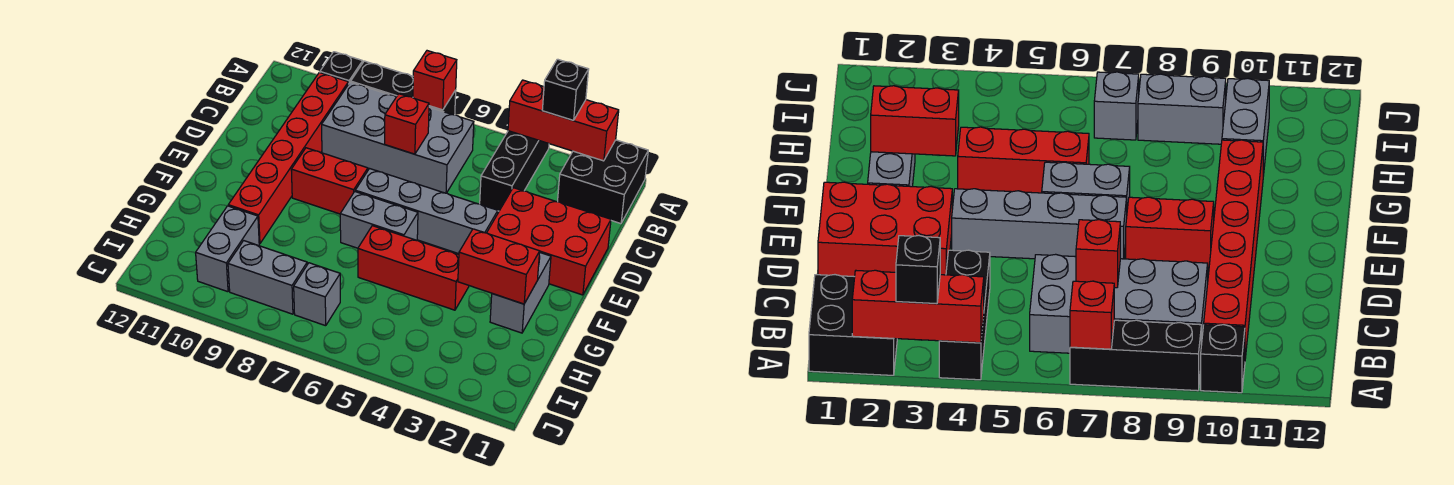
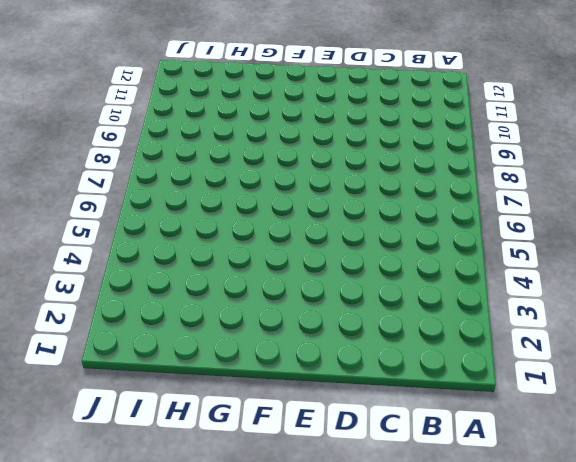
none -> black brick A1:B2 level 1
none -> black brick A4:C4 level 1
none -> black brick A7:A9 level 1

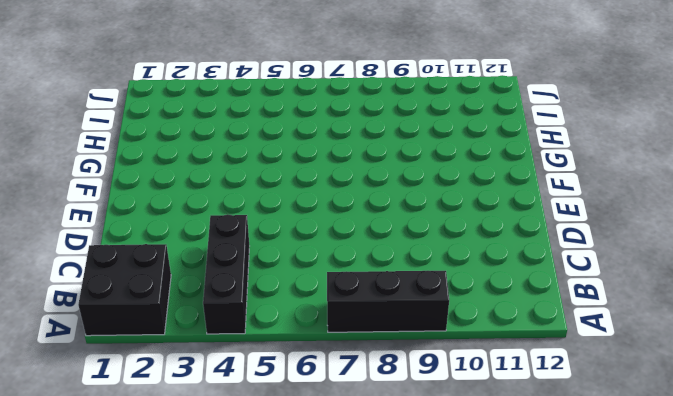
none -> black brick A10 level 1
none -> grey brick B6:C9 level 1
none -> red brick B10:G10 level 1

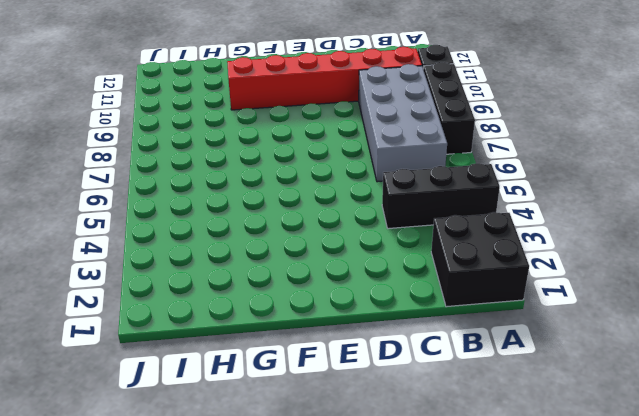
none -> red brick D1:E3 level 1
none -> grey brick E4:E7 level 1
none -> red brick E8:E9 level 1

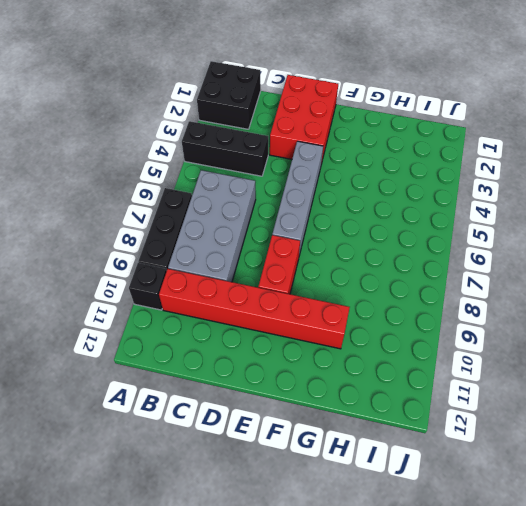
none -> grey brick F2:G2 level 1
none -> grey brick F6:F7 level 1
none -> red brick G4:G6 level 1

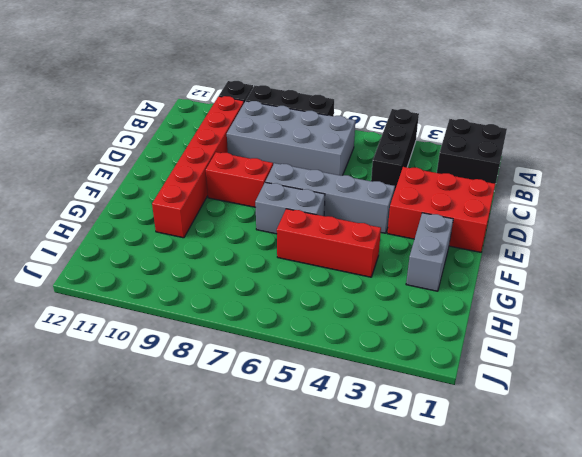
none -> grey brick H10:I10 level 1
none -> grey brick I7 level 1
none -> grey brick I8:I9 level 1

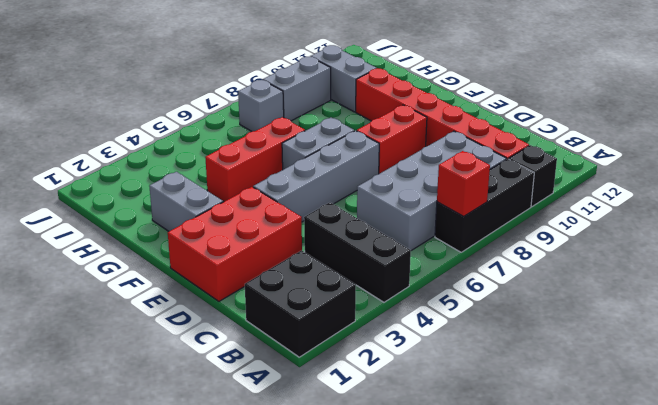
none -> red brick A2:A4 level 2
none -> red brick C7 level 2
none -> red brick G2:G3 level 2

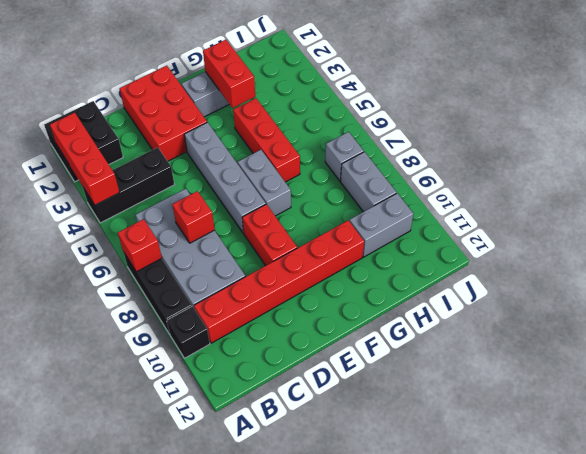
none -> black brick A3 level 3

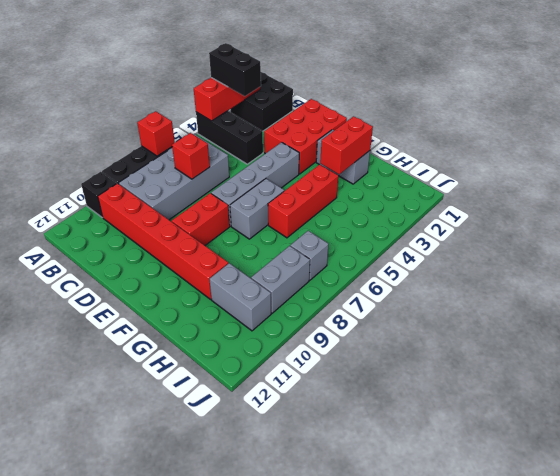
black brick A3:B3 level 3 -> black brick A3 level 3

